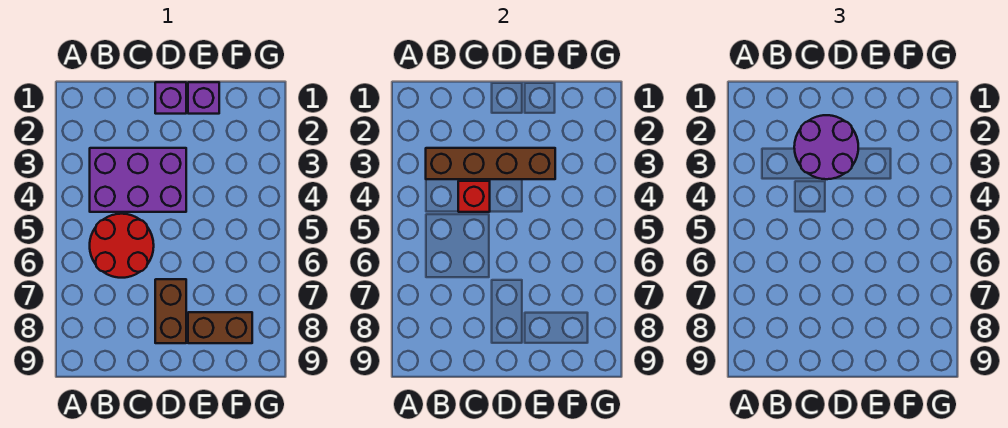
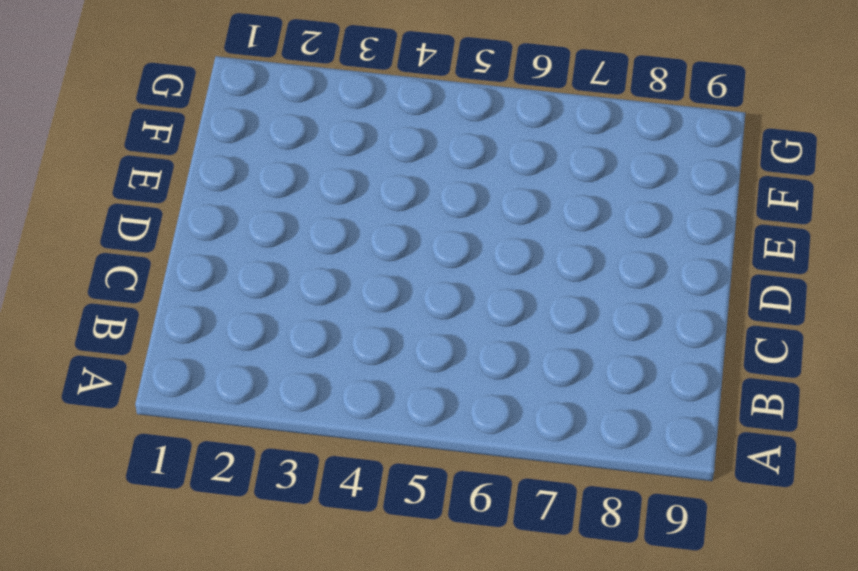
none -> purple brick B3:D4 level 1
none -> red round brick B5:C6 level 1

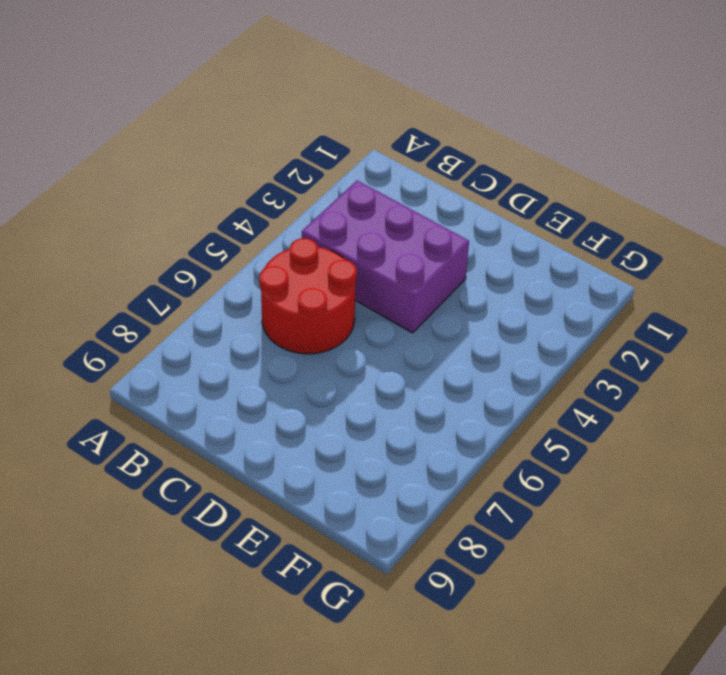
none -> purple brick D1 level 1
none -> brown brick D7:D8 level 1

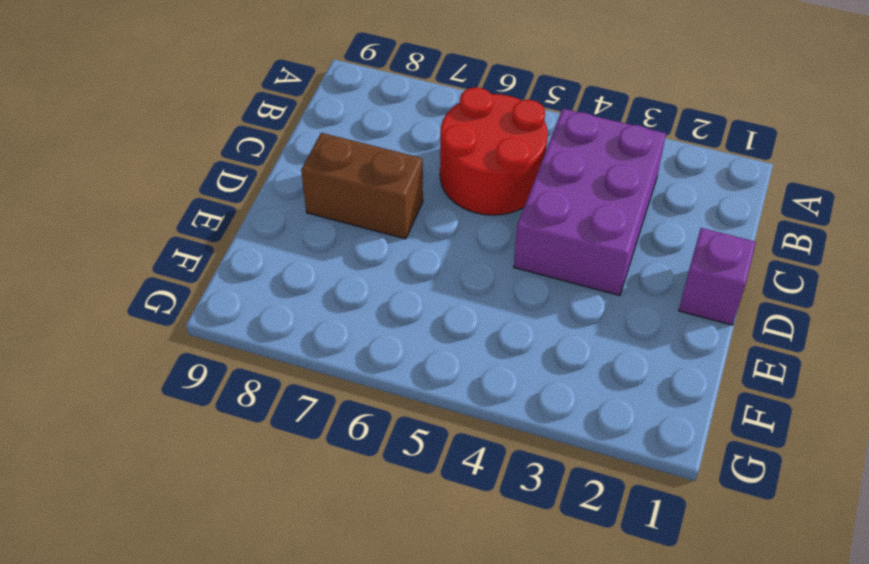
none -> purple brick E1 level 1
none -> brown brick E8:F8 level 1

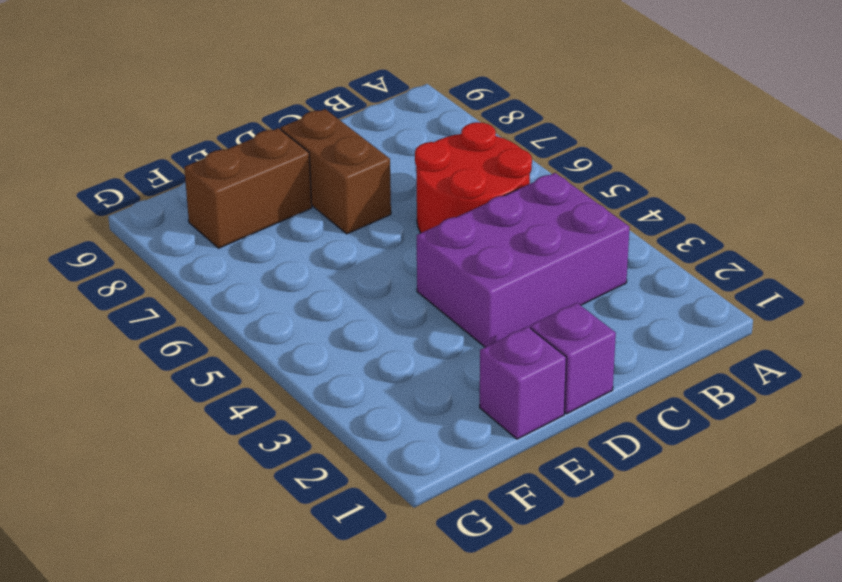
none -> brown brick B3:E3 level 2
none -> red brick C4 level 2

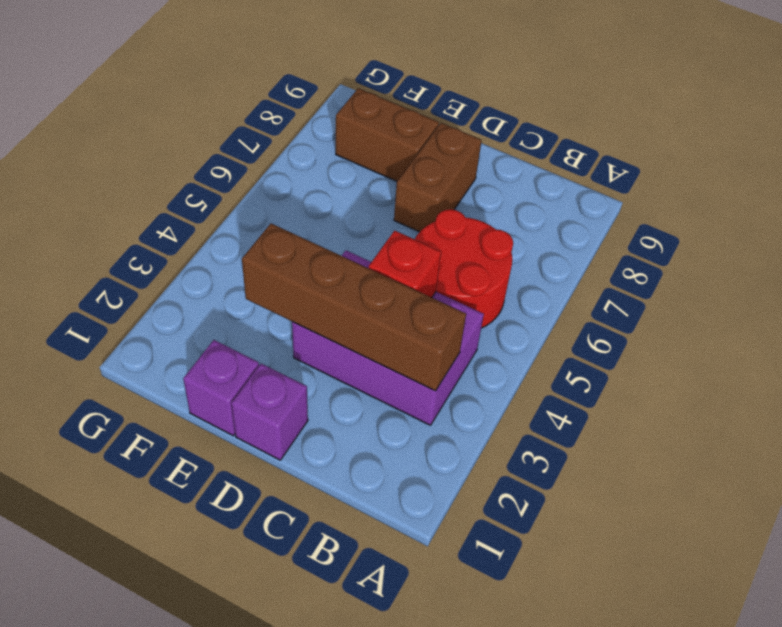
none -> purple round brick C2:D3 level 3

